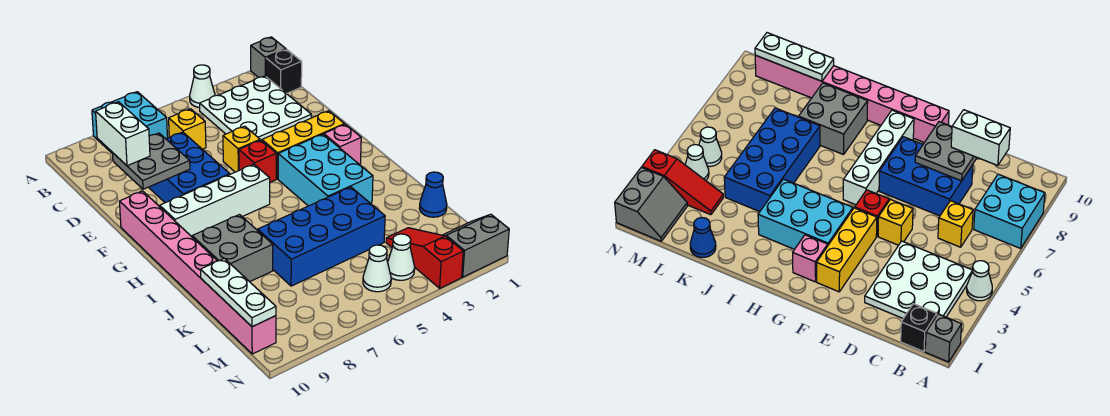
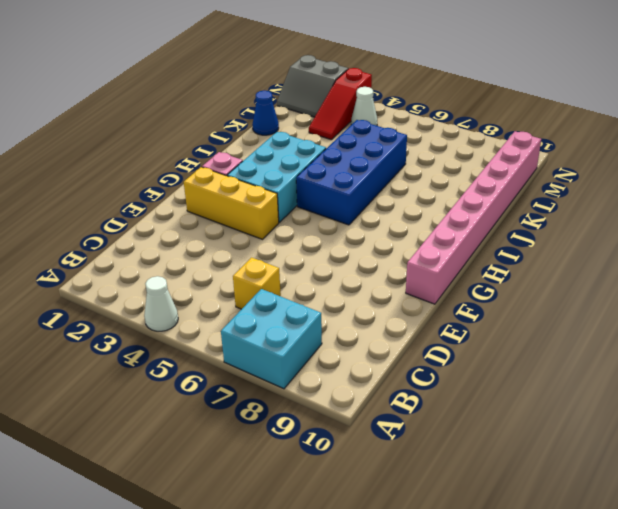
blue brick H5:K6 level 1 -> blue brick J4:K7 level 1
none -> grey brick A1 level 1
none -> black brick B1 level 1
none -> white plate B2:D4 level 1

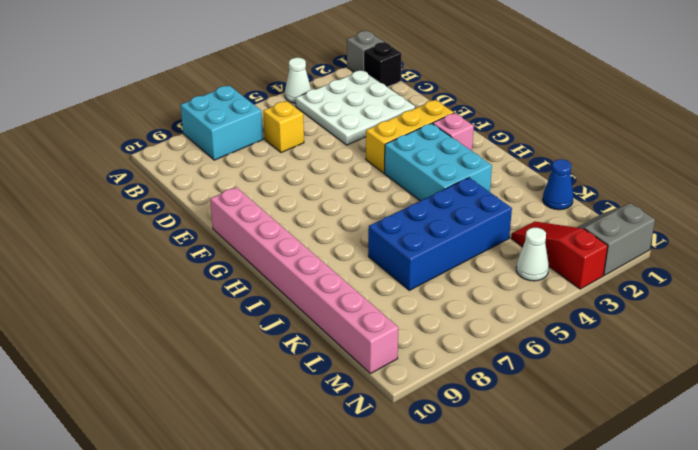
none -> blue brick D7:F8 level 1
none -> yellow brick E5 level 1
none -> red brick F5 level 1

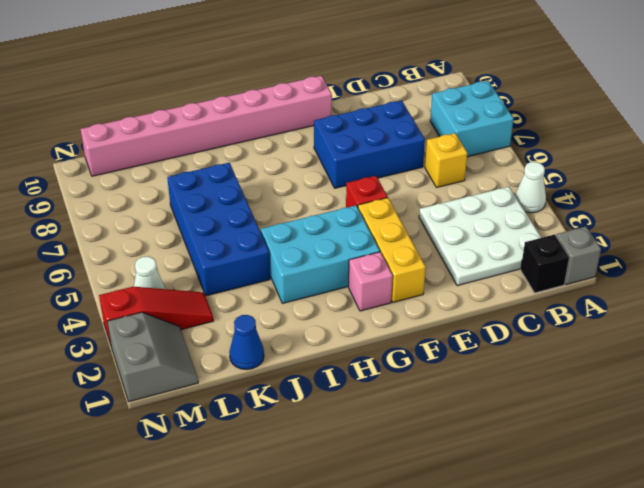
none -> yellow brick E5 level 1
none -> white brick G6:G9 level 1
none -> grey brick I8:J9 level 1

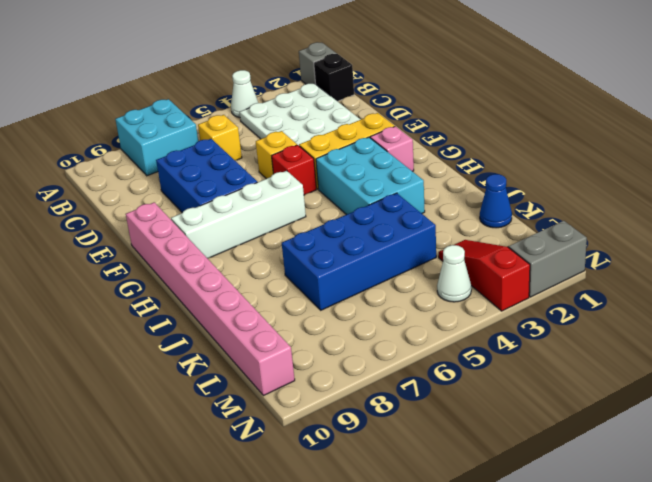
none -> grey brick I8:J9 level 1
none -> white cone M5 level 1
none -> grey plate D8:E9 level 2

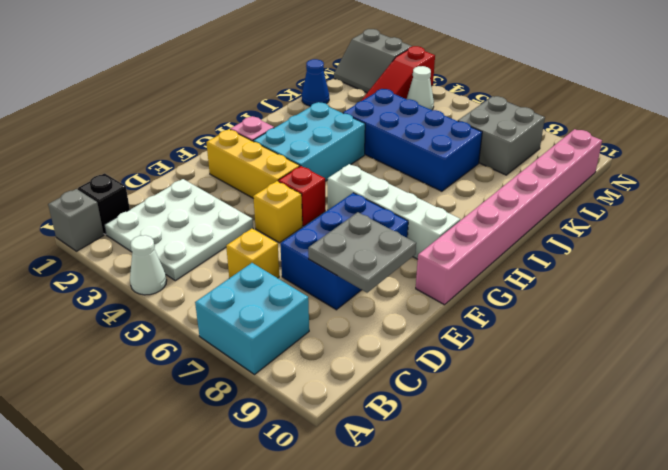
grey brick L7:M8 level 1 -> grey brick I8:J9 level 1
none -> white cone M5 level 1
none -> white plate K10:M10 level 2
none -> white brick C9:D9 level 3

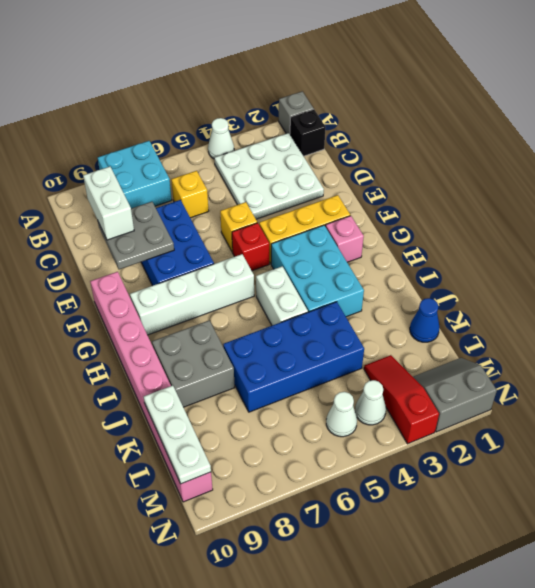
white brick H5:I5 level 1 -> none

